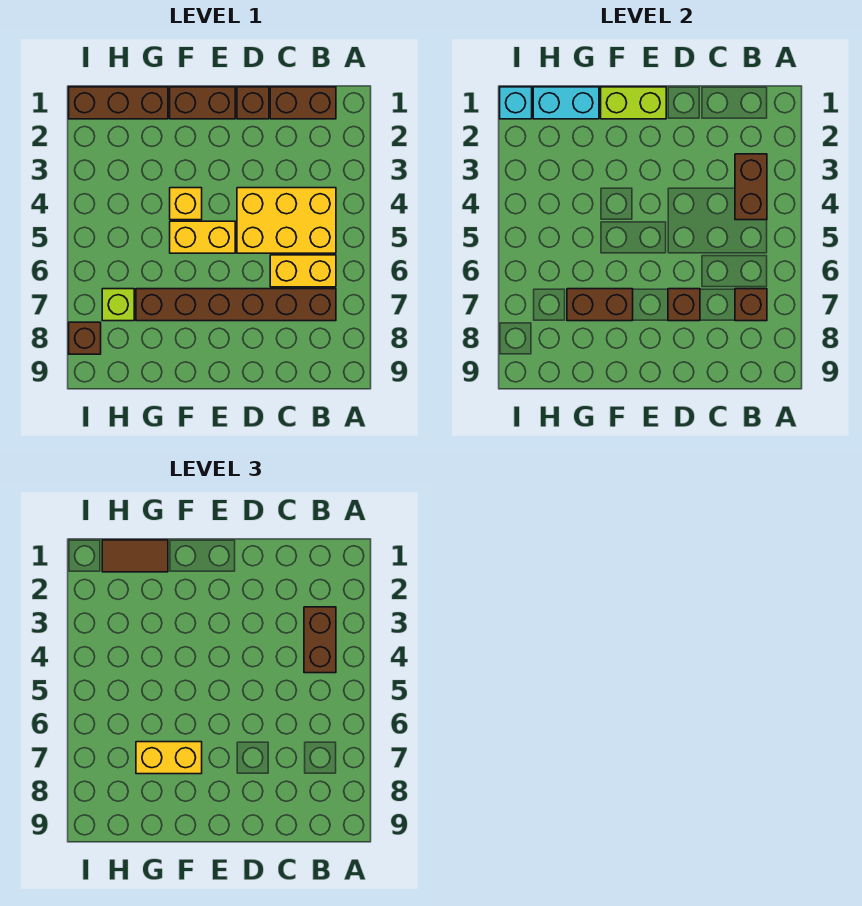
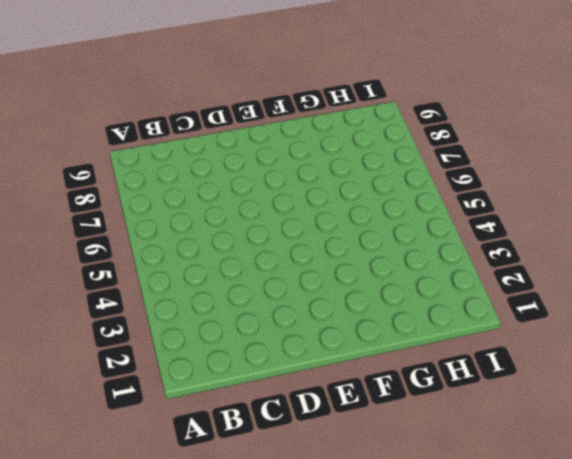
none -> brown brick B1:C1 level 1
none -> yellow brick B4:D5 level 1
none -> yellow brick B6:C6 level 1

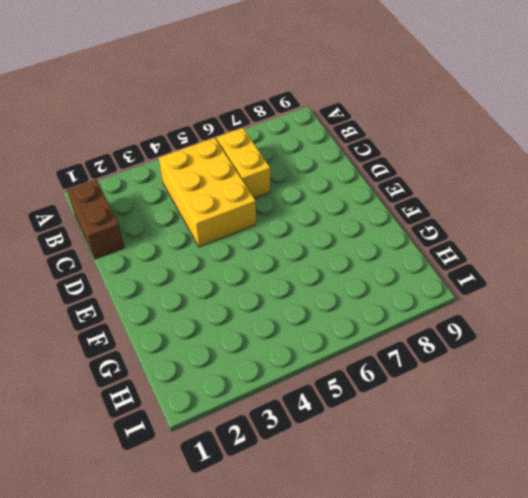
none -> brown brick B7:G7 level 1
none -> brown brick D1 level 1
none -> brown brick E1:F1 level 1

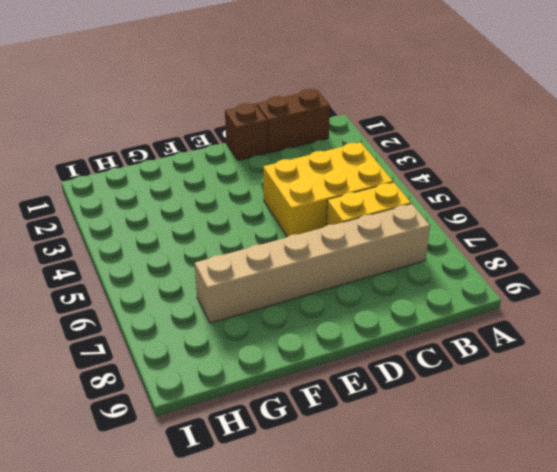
tan brick B7:G7 level 1 -> brown brick B7:G7 level 1
none -> brown brick E1:F1 level 1
none -> yellow brick E5:F5 level 1
none -> yellow brick F4 level 1

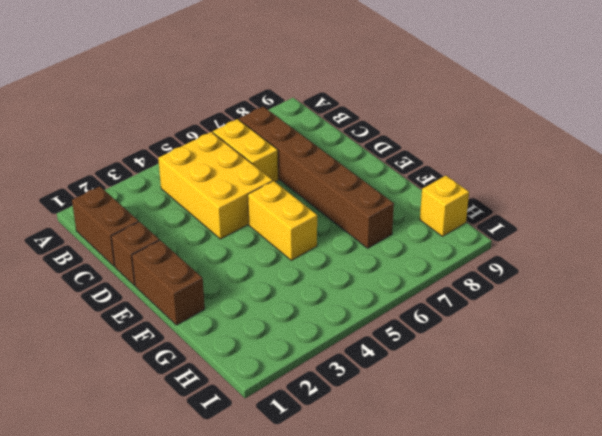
yellow brick H9 level 1 -> yellow brick F4 level 1
none -> brown brick G1:I1 level 1
none -> lime brick H7 level 1
none -> brown brick I8 level 1

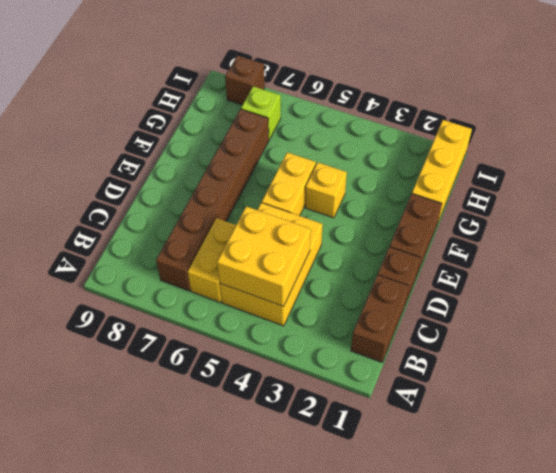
yellow brick B4:C5 level 2 -> brown brick B3:B4 level 2
yellow brick G1:I1 level 1 -> brown brick G1:I1 level 1
none -> brown brick B7 level 2
none -> brown brick D7 level 2
none -> lime brick E1:F1 level 2

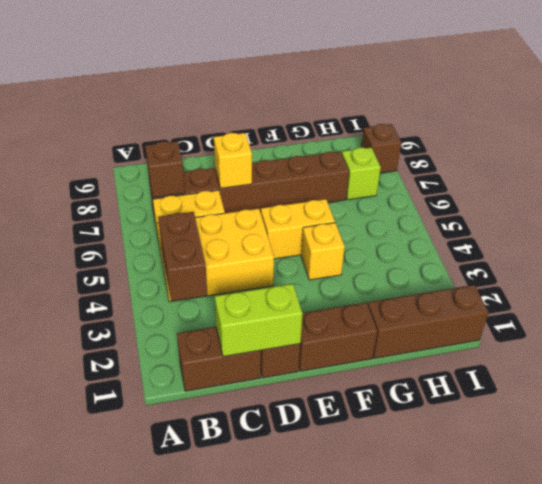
lime brick C1:D1 level 2 -> lime brick E1:F1 level 2
yellow brick D7 level 2 -> brown brick D7 level 2
none -> brown brick F7:G7 level 2
none -> cyan brick G1:H1 level 2
none -> cyan brick I1 level 2

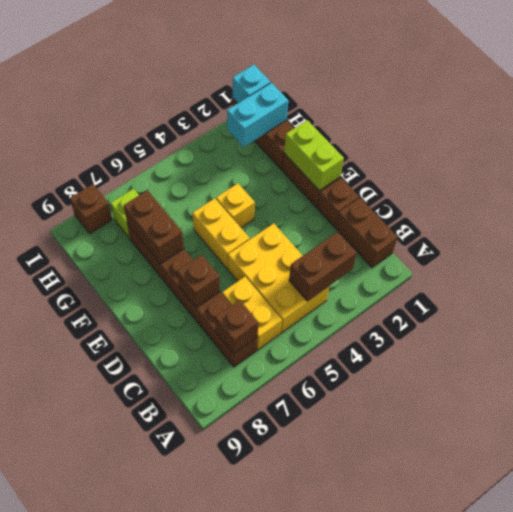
cyan brick H1:H2 level 2 -> cyan brick G1:H1 level 2
none -> brown brick B3:B4 level 3
none -> yellow brick F7:G7 level 3
none -> brown tile G1:H1 level 3

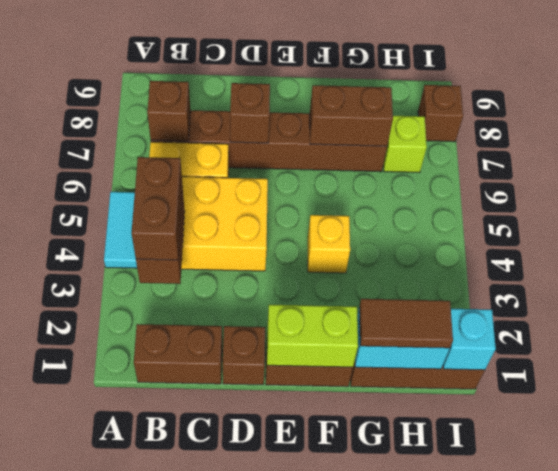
cyan tile A4:A5 level 1 -> none
none -> yellow brick E5:F5 level 1
none -> yellow brick F7:G7 level 3

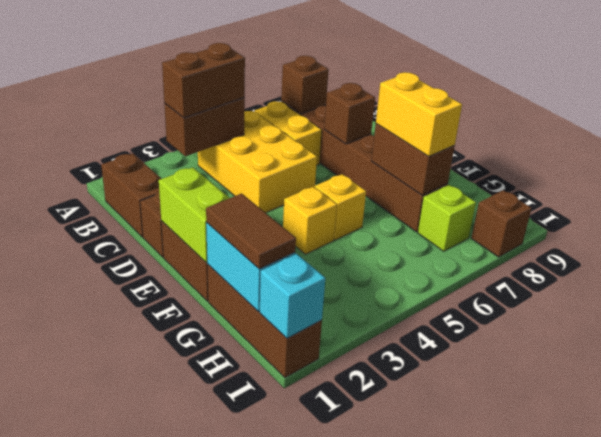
yellow brick F5 level 1 -> yellow brick E5:F5 level 1

